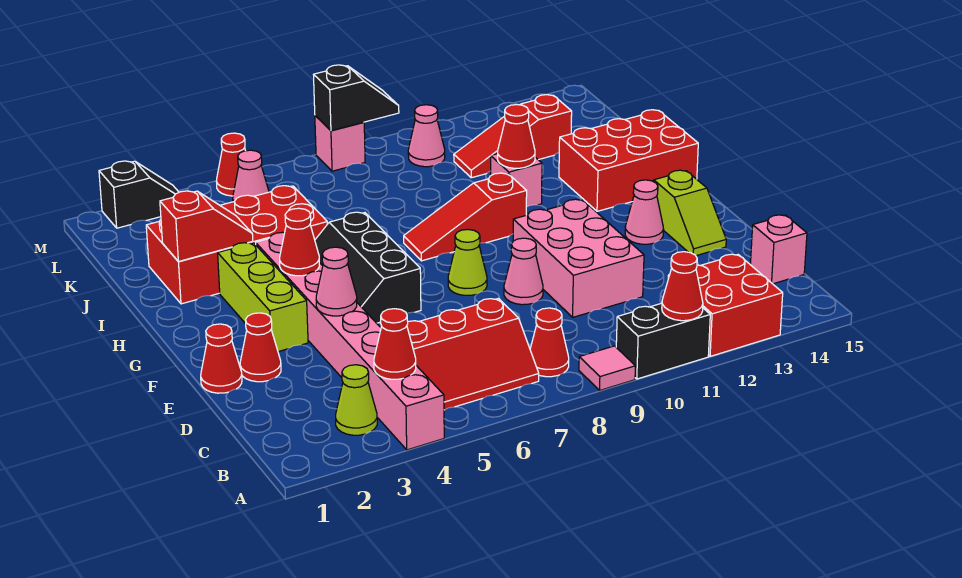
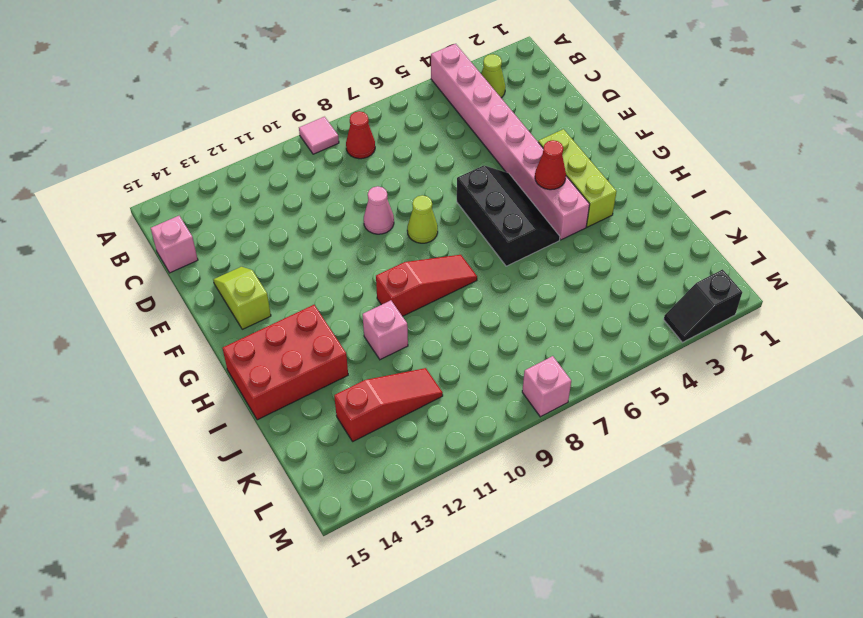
none -> black brick A10:A11 level 1
none -> red brick A12:B13 level 1
none -> red slope B5:C7 level 1 top C
none -> pink brick D10:F11 level 1

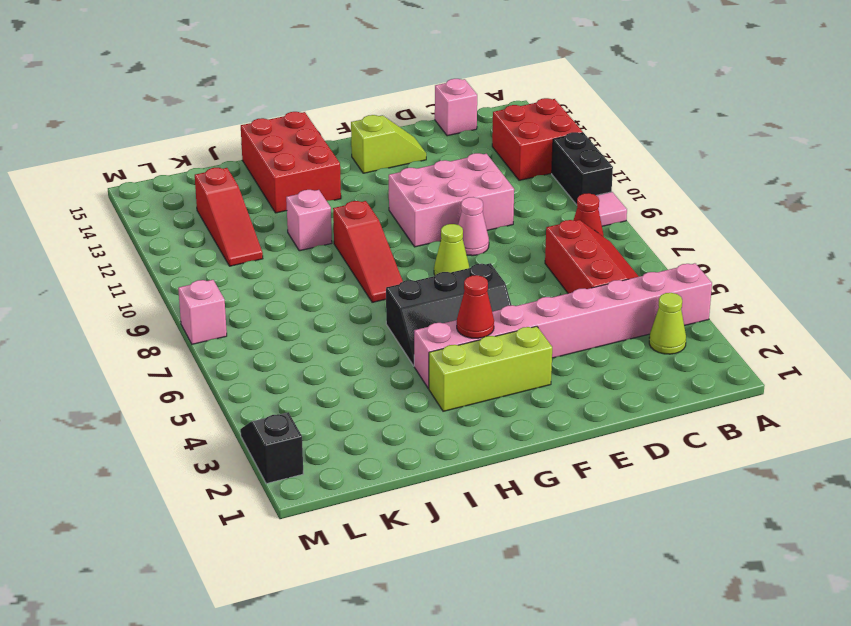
none -> red cone E1 level 1
none -> red cone E2 level 1
none -> pink cone F13 level 1
none -> red brick I2:J5 level 1

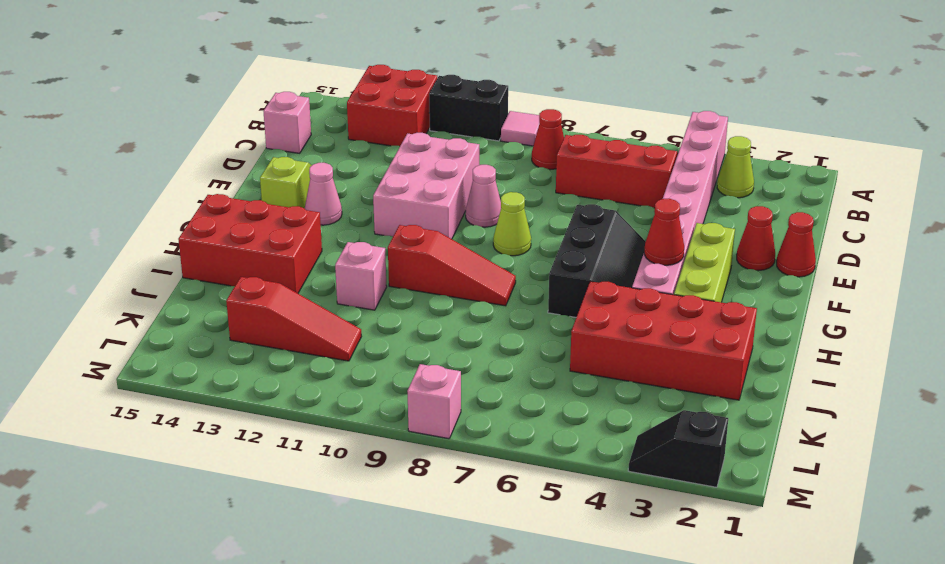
none -> pink cone L5 level 1
none -> pink cone L10 level 1
none -> red cone M5 level 1
none -> red cone A11 level 2

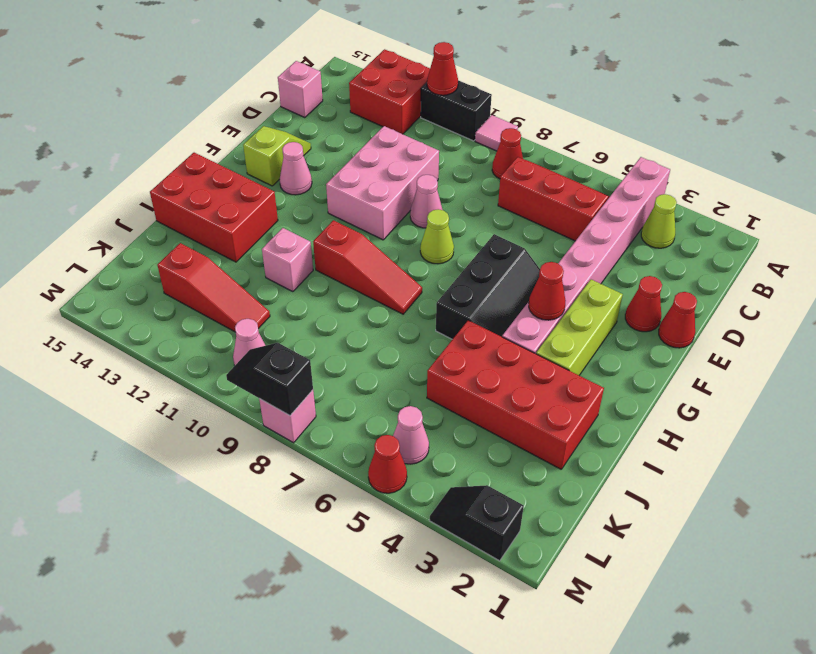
none -> red cone B4 level 2
none -> pink cone E4 level 2
none -> red slope I2:I3 level 2 top 2
none -> red cone I11 level 2

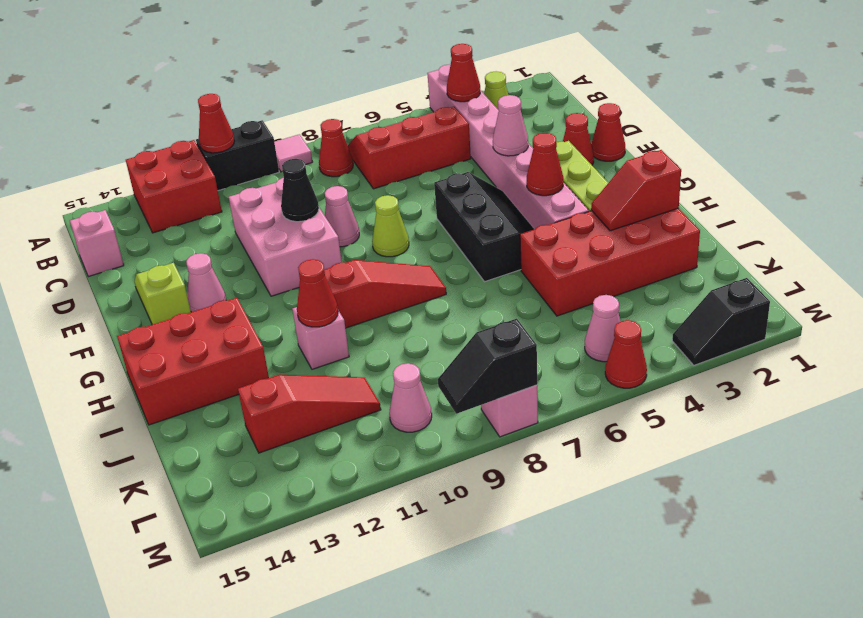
black cone E10 level 2 -> none

